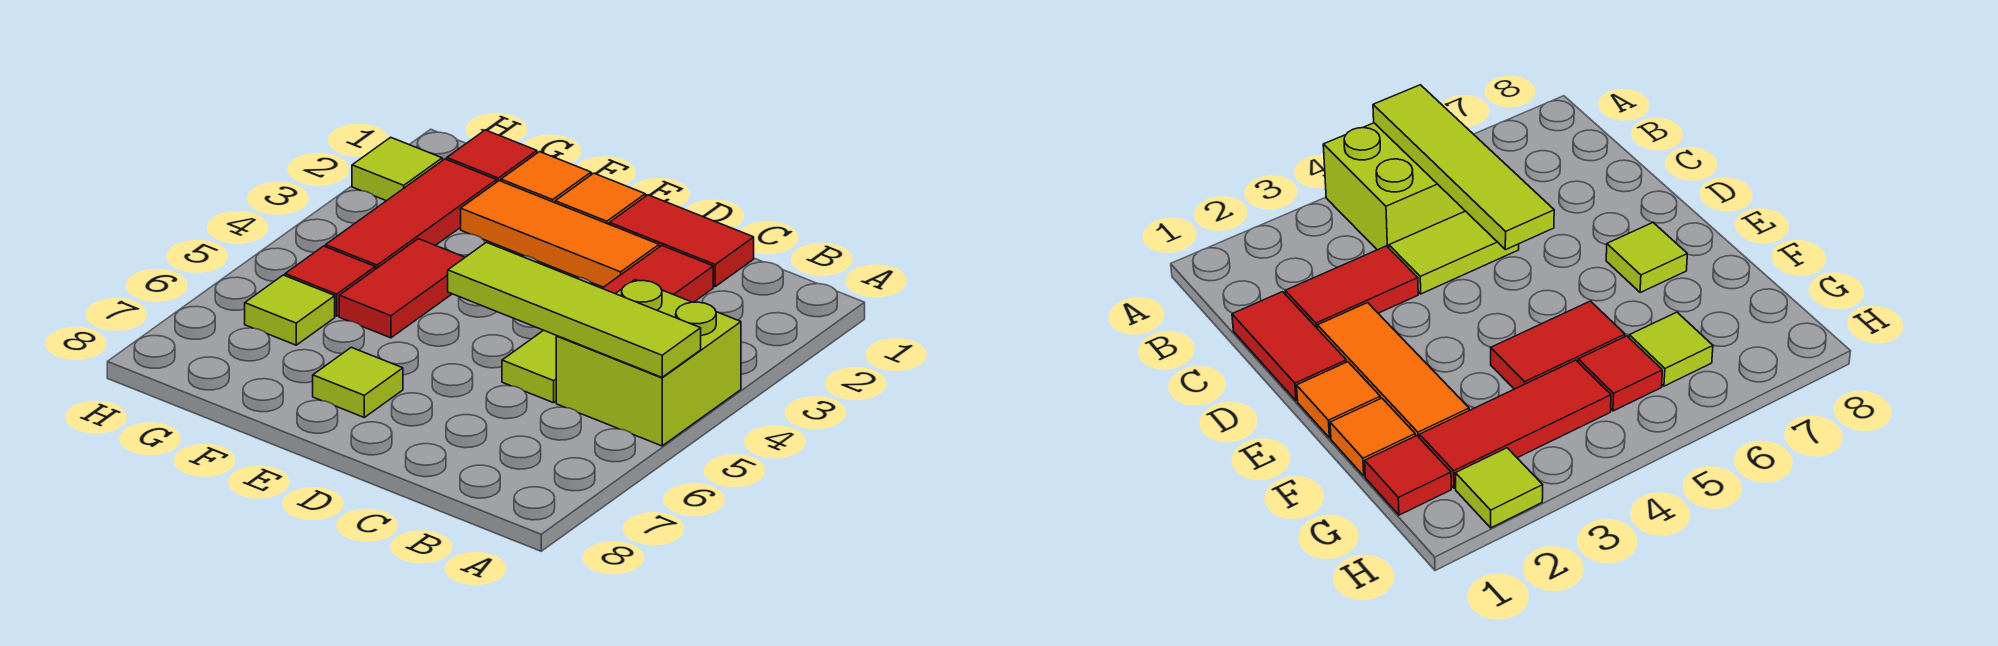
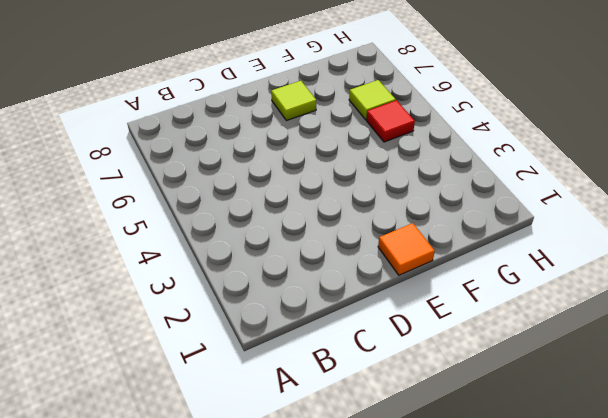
none -> lime brick A4:B5 level 1
none -> red tile C1:D1 level 1
none -> red tile C2:C3 level 1

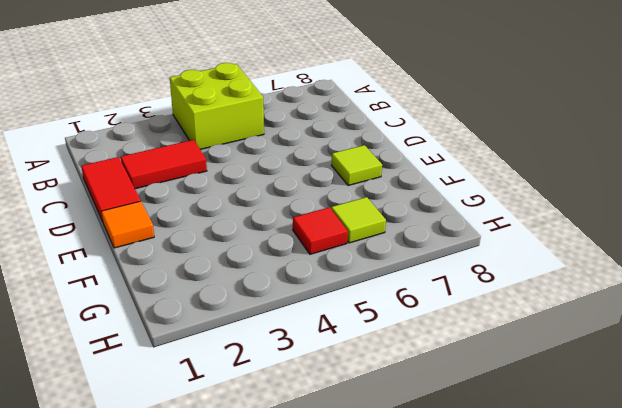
none -> lime tile C4:C5 level 1
none -> orange tile D2:F2 level 1
none -> orange tile F1 level 1

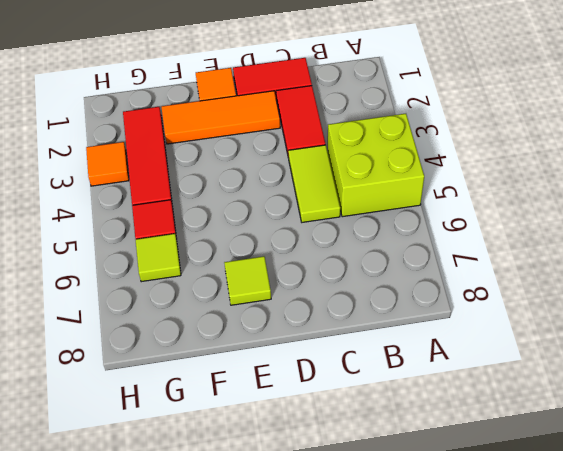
orange tile H3 level 1 -> orange tile F1 level 1
none -> red tile F4:F5 level 1
none -> red tile G1 level 1
none -> lime tile H2 level 1

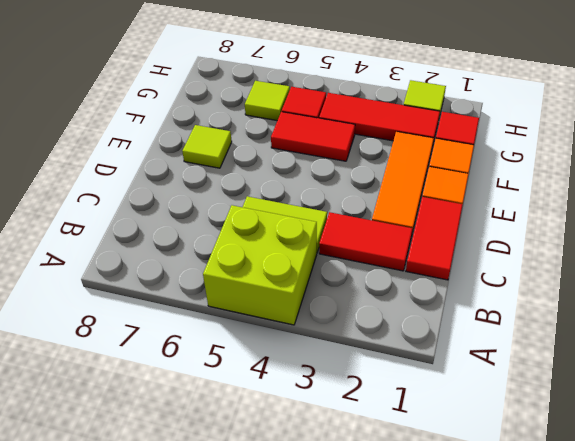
none -> lime tile A5:D5 level 2

